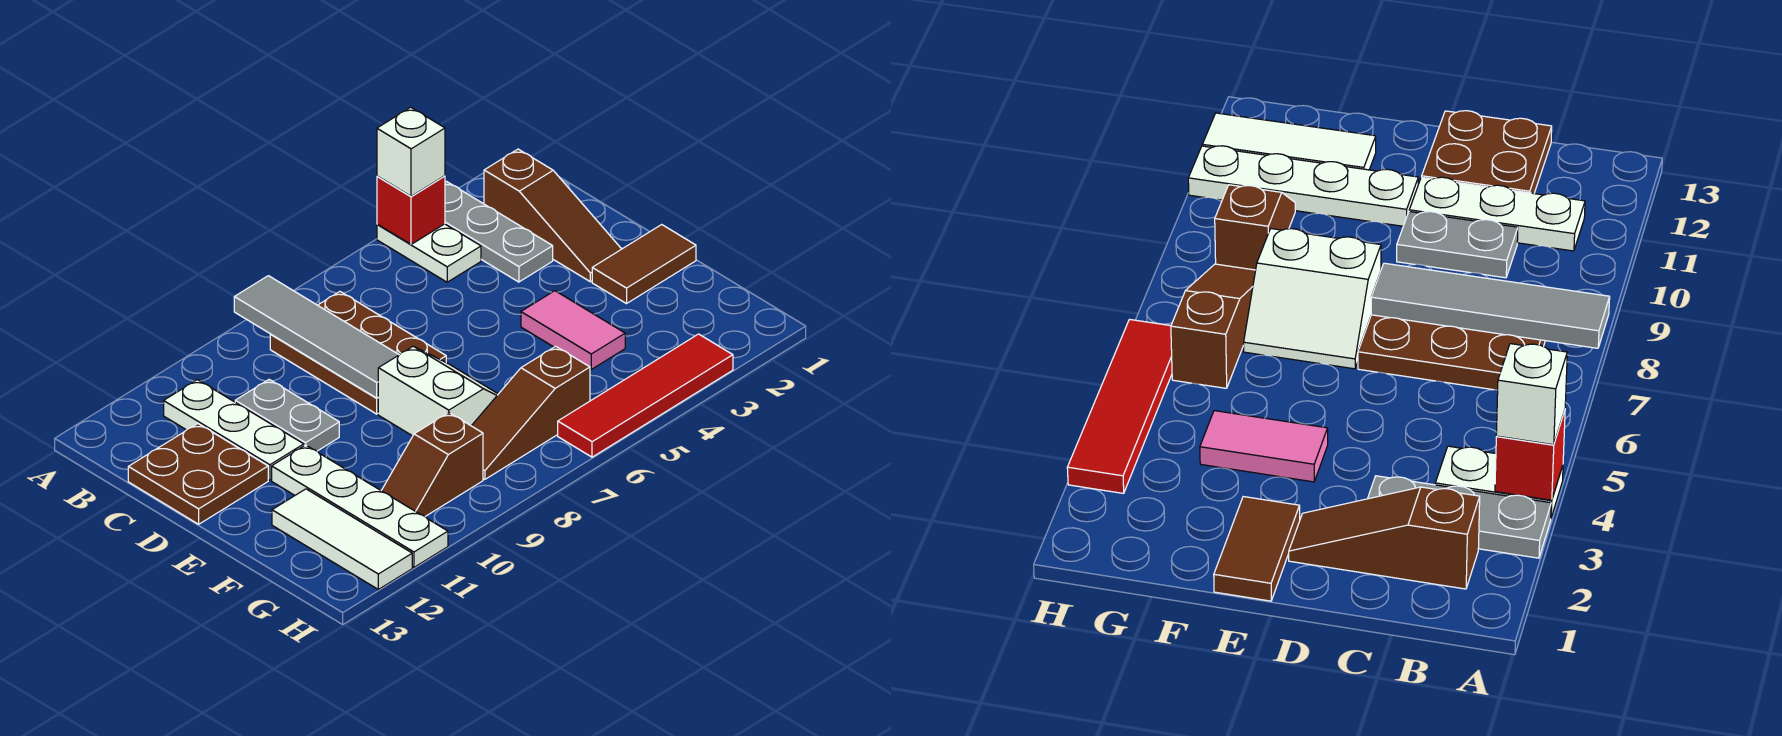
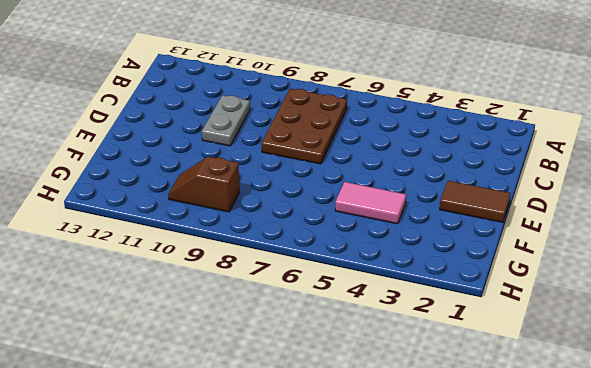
pink tile F4:F5 level 1 -> pink tile E4:F4 level 1
none -> grey plate A3:C3 level 1
none -> white plate A4:B4 level 1
none -> brown slope B2:D2 level 1 top B

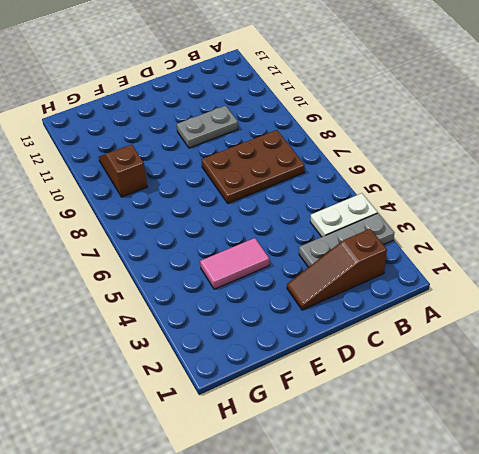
none -> white plate B11:D11 level 1
none -> brown plate C12:D13 level 1
none -> brown tile E1:E2 level 1

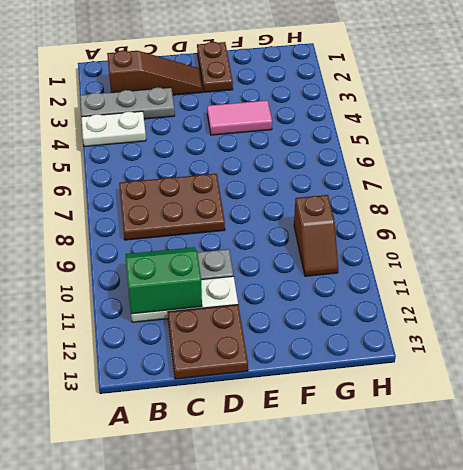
green slope B10:C11 level 2 top 11 -> none
brown plate E1:E2 level 1 -> brown tile E1:E2 level 1
none -> white slope E7:F8 level 1 top 8
none -> white plate E11:H11 level 1
none -> white tile F12:H12 level 1

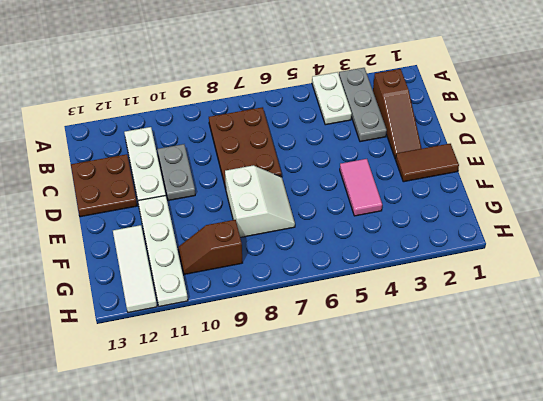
none -> brown slope G6:G8 level 1 top 6
none -> red tile H3:H6 level 1
none -> red brick A4 level 2

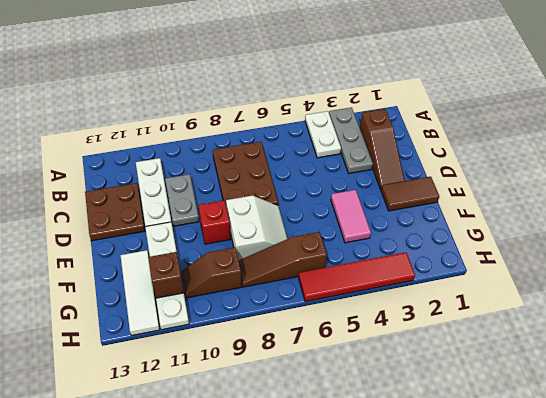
red brick E9 level 1 -> red brick A4 level 2
brown brick G11 level 2 -> none
none -> grey tile A8:D8 level 2
none -> white brick A4 level 3

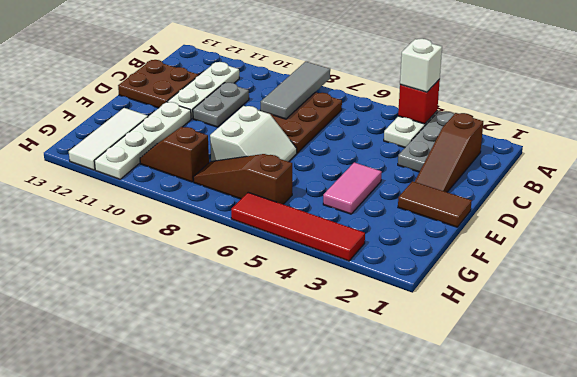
grey tile A8:C8 level 2 -> grey tile A8:D8 level 2

